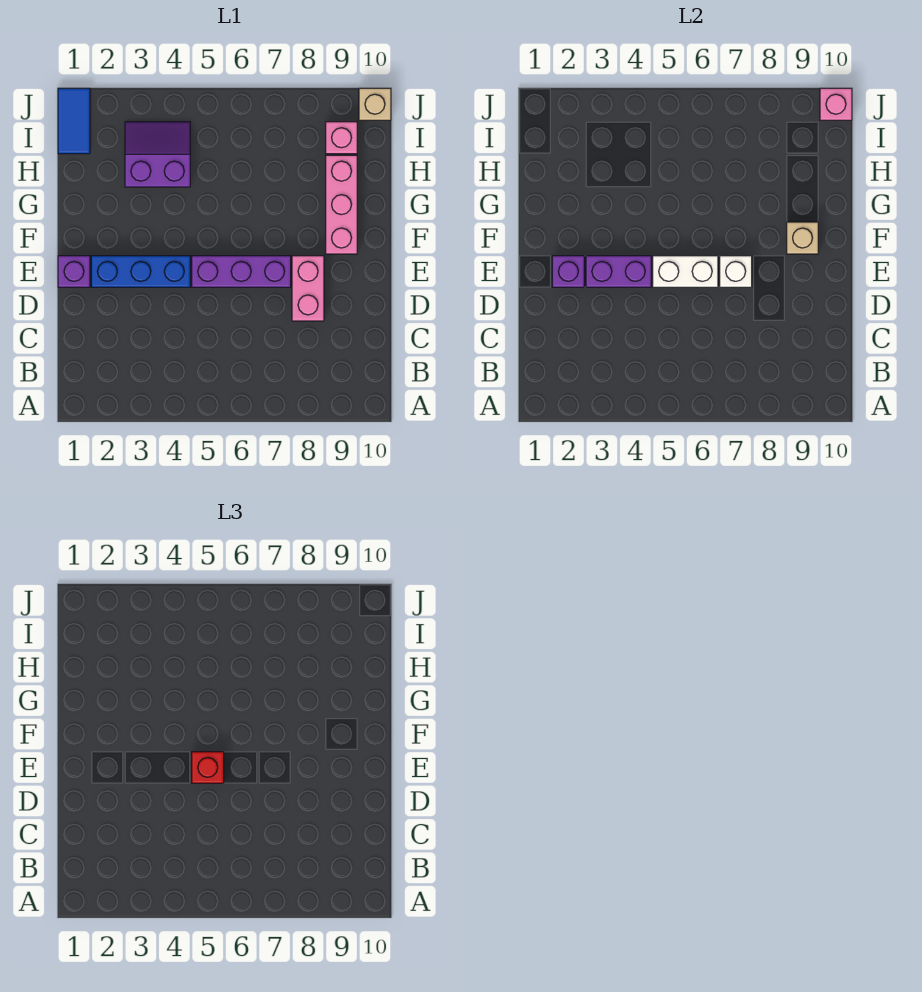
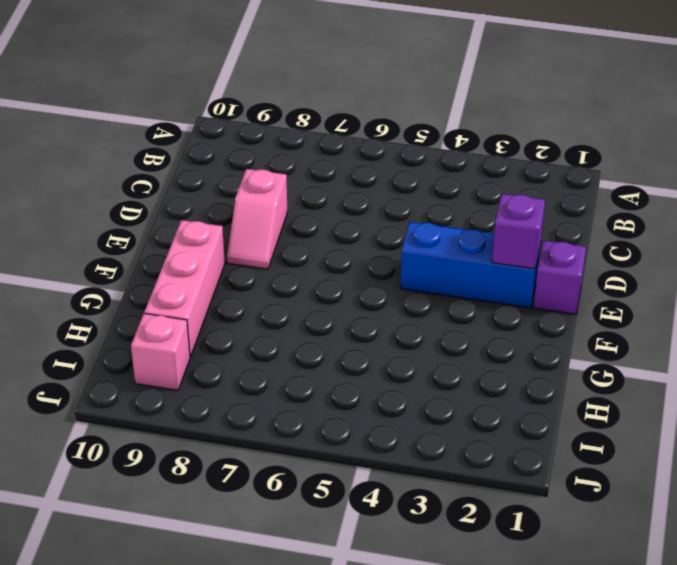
pink slope D8:E8 level 1 top D -> pink brick D8:E8 level 1
none -> purple brick E5:E7 level 1
none -> purple slope H3:I4 level 1 top H
none -> blue tile I1:J1 level 1

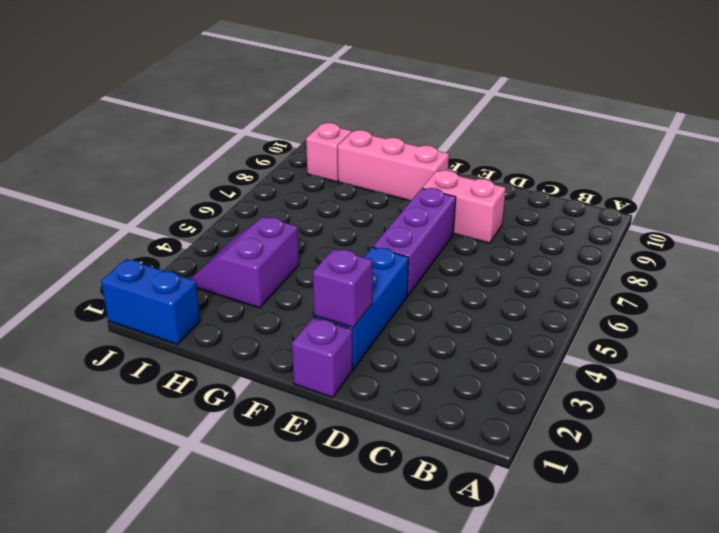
blue brick I1:J1 level 1 -> blue tile I1:J1 level 1
none -> tan brick J10 level 1
none -> purple brick E3:E4 level 2
none -> white brick E5:E6 level 2

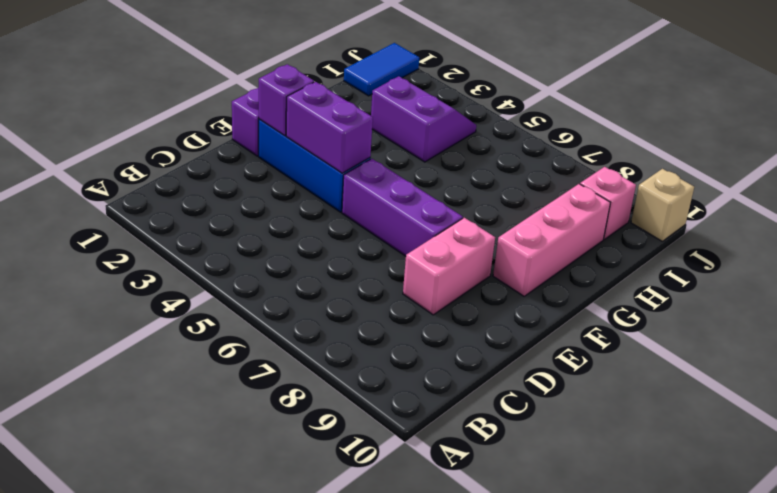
none -> white brick E5:E6 level 2
none -> white brick E7 level 2
none -> tan brick F9 level 2

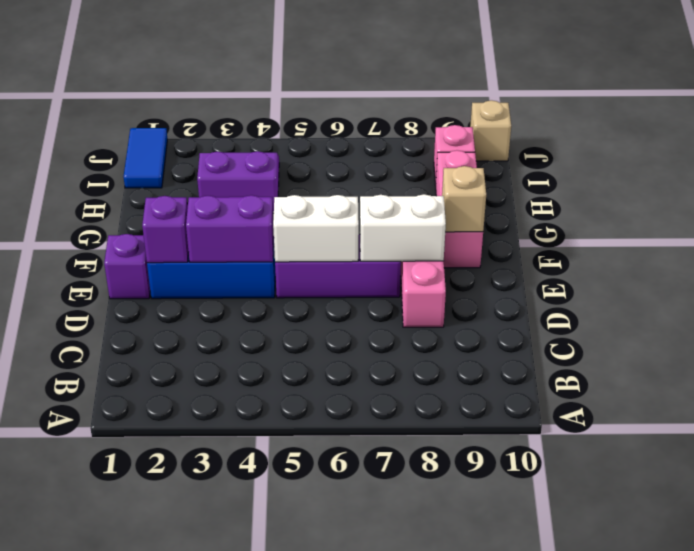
white brick E7:E8 level 2 -> white brick E7 level 2
none -> pink brick J10 level 2
none -> red brick E5 level 3

